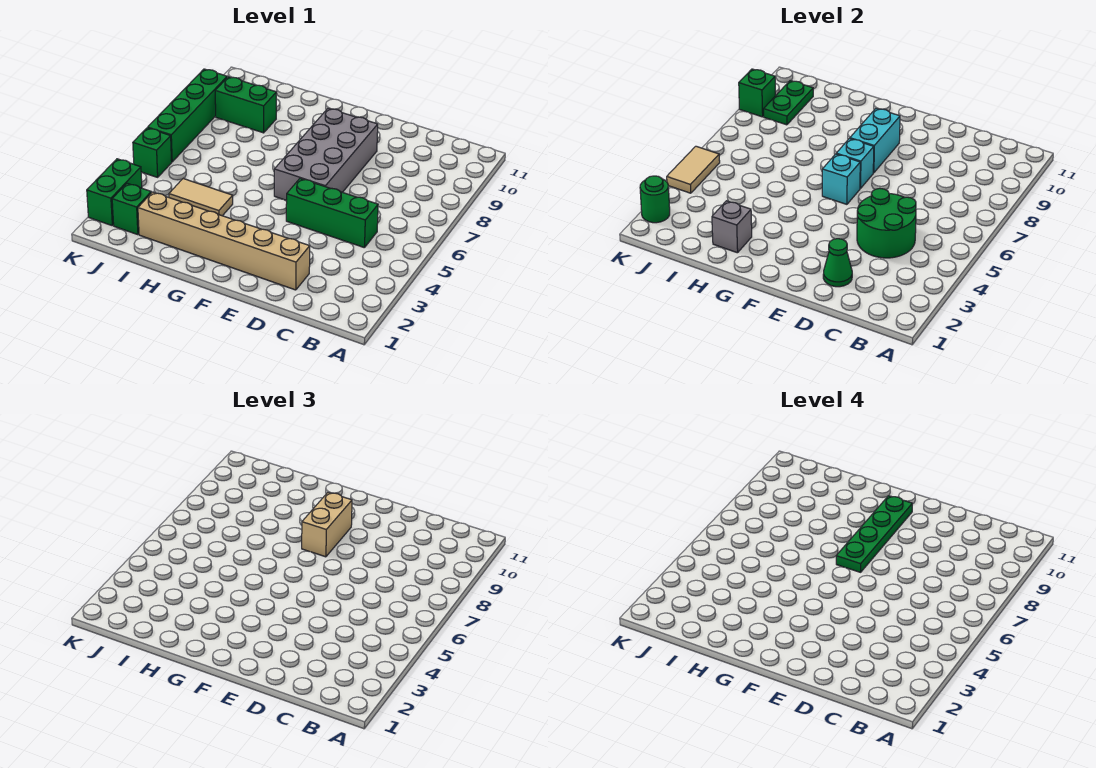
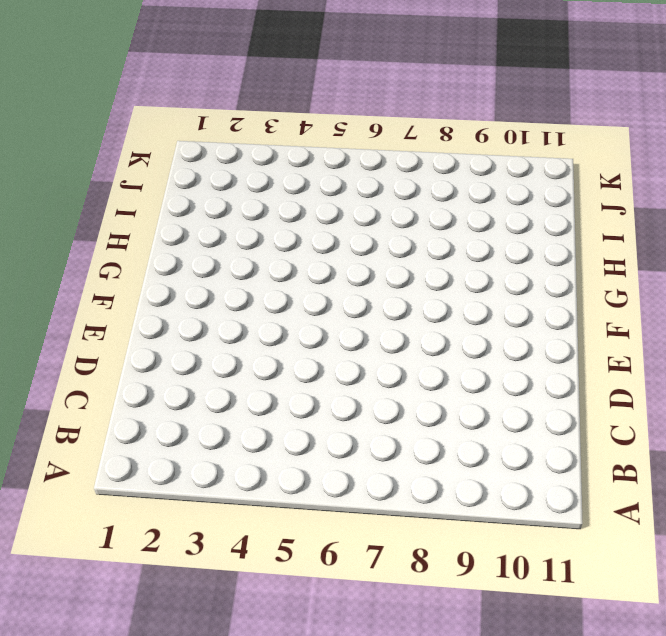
none -> green brick C5:E5 level 1
none -> tan brick D2:I2 level 1
none -> grey brick E6:F9 level 1

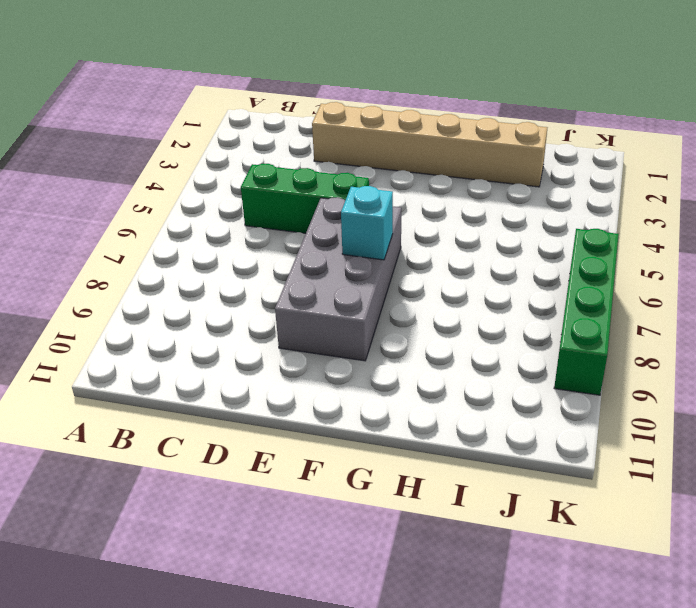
none -> tan tile H4:I4 level 1
none -> green brick I9:J9 level 1
none -> green brick J2 level 1

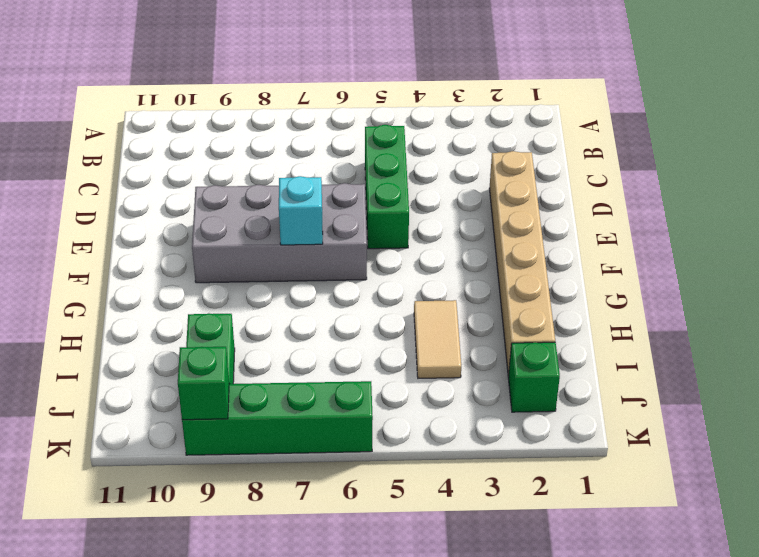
none -> green brick K2:K3 level 1
none -> green brick K5 level 1
none -> green round brick C4:D5 level 2

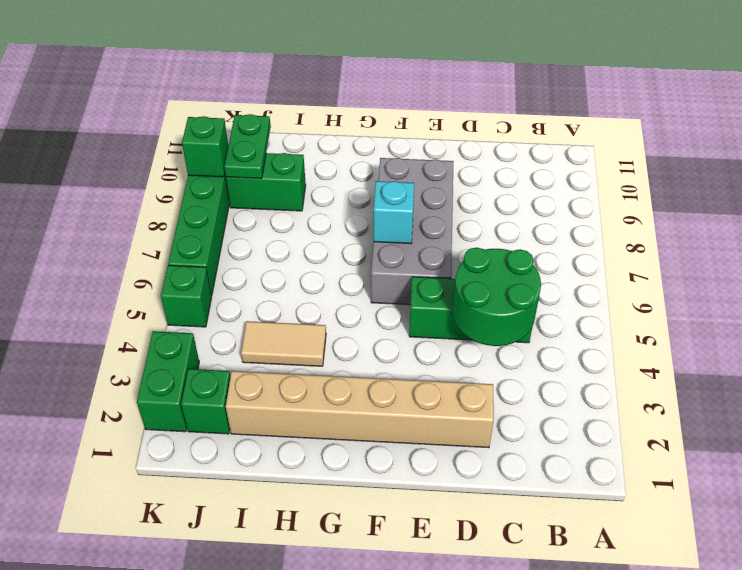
none -> green cone D2 level 2
none -> cyan brick F6 level 2
none -> cyan brick F8:F9 level 2

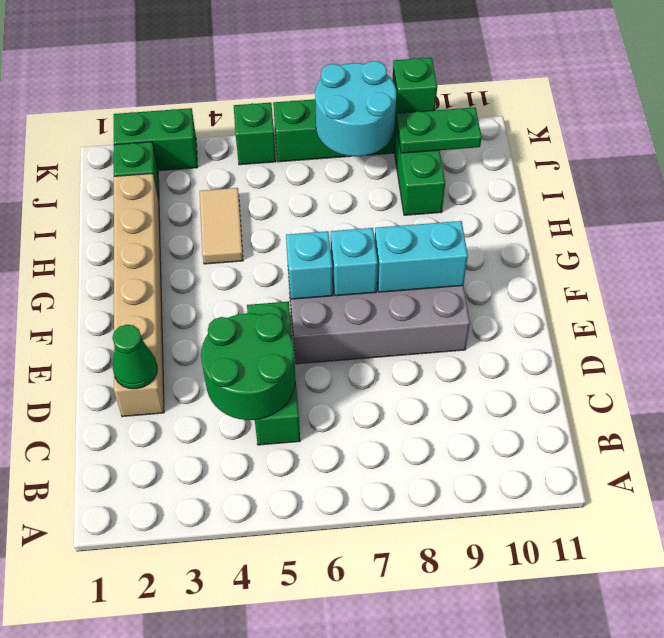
cyan round brick J7:K8 level 2 -> none
none -> grey brick H2 level 2
none -> green round brick K2 level 2
none -> tan tile K4:K5 level 2

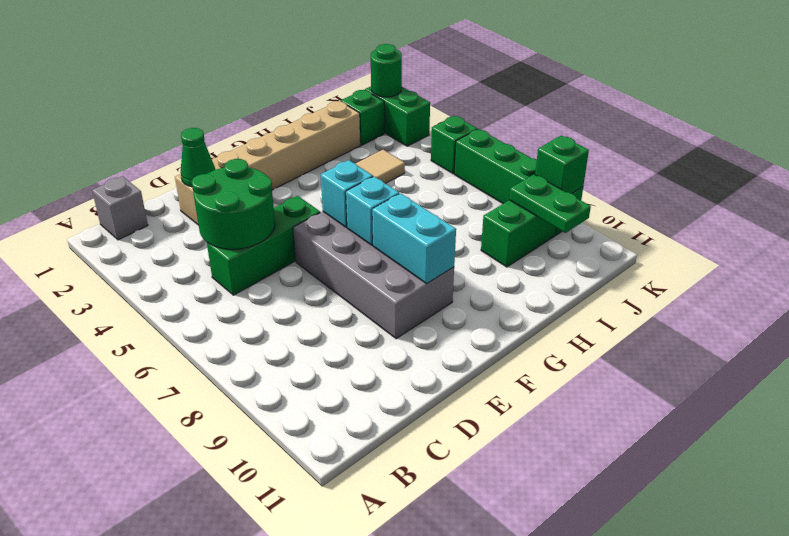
grey brick B1 level 1 -> grey brick H2 level 2
none -> tan tile K4:K5 level 2
none -> tan brick F8:F9 level 3
none -> green plate F7:F10 level 4

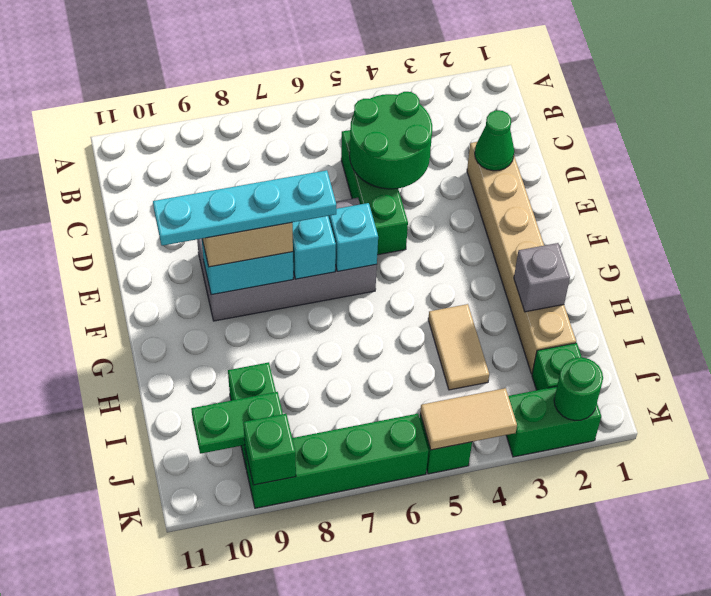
cyan plate F7:F10 level 4 -> green plate F7:F10 level 4

